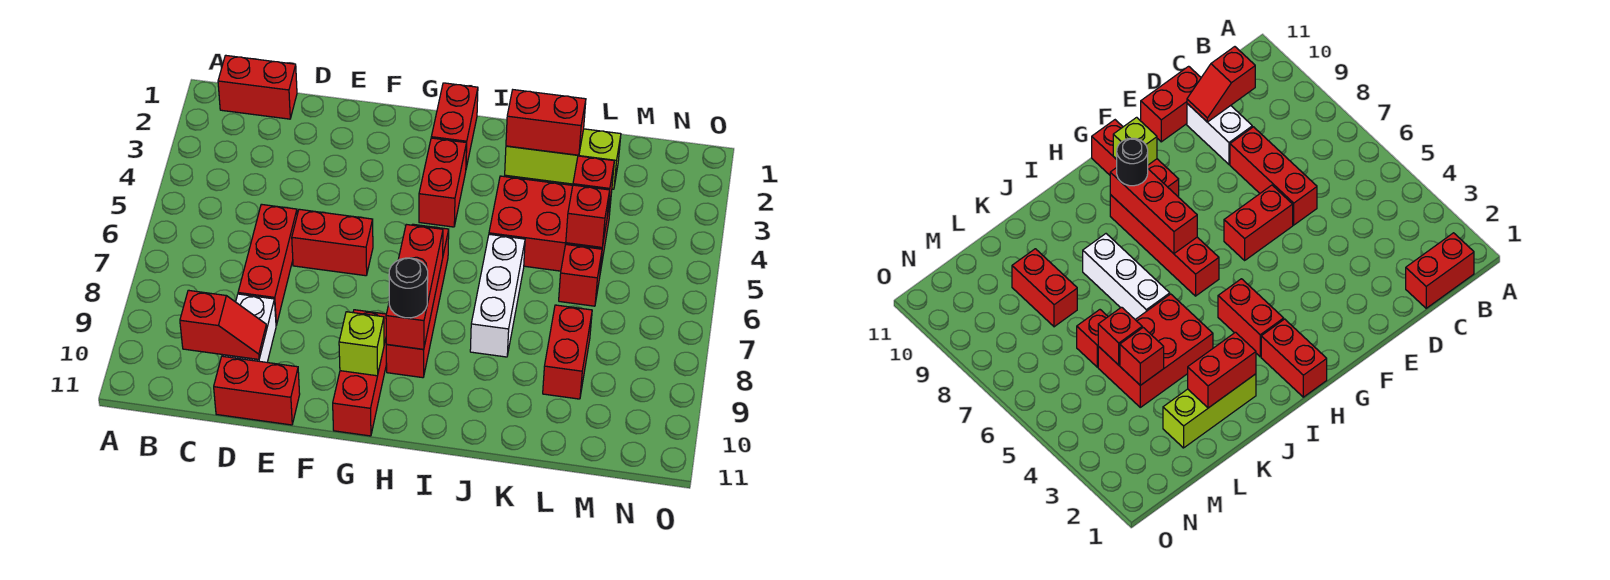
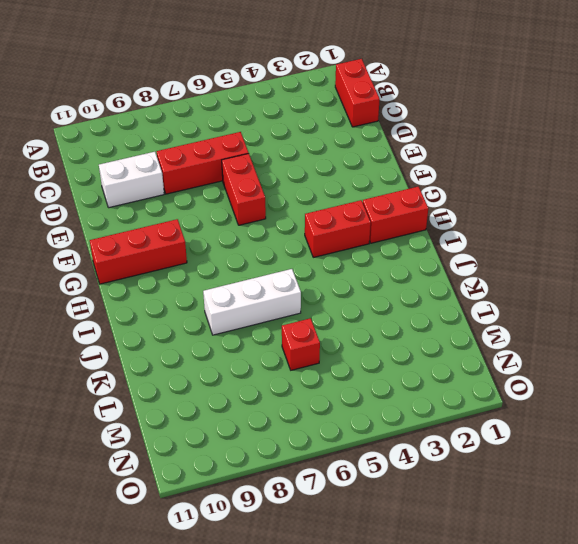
none -> red brick D11:E11 level 1
none -> red brick H6:H9 level 1
none -> lime brick J2:L2 level 1

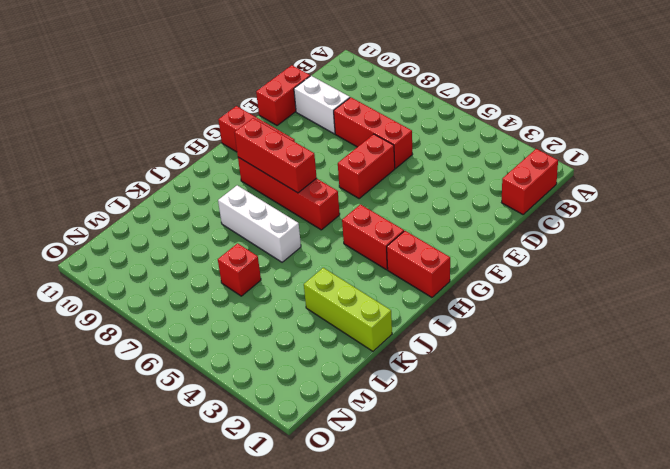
lime brick K1:K3 level 1 -> lime brick J2:L2 level 1
none -> red brick J4:L5 level 1
none -> red brick L8:L9 level 1
none -> red slope C10:D10 level 2 top C

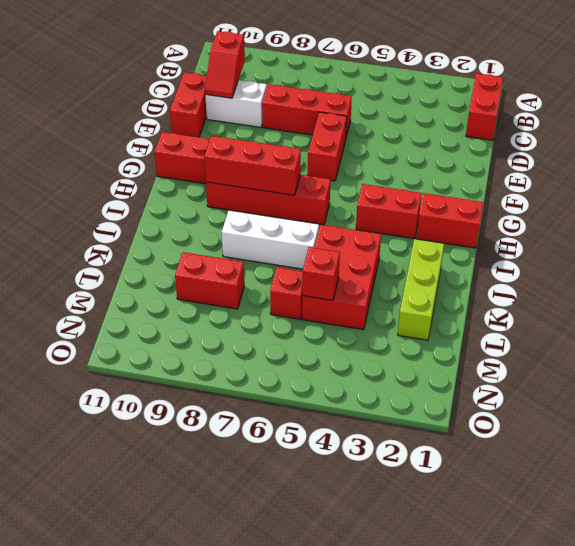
none -> lime brick G10 level 2
none -> red brick J2:K2 level 2
none -> red brick L4 level 2

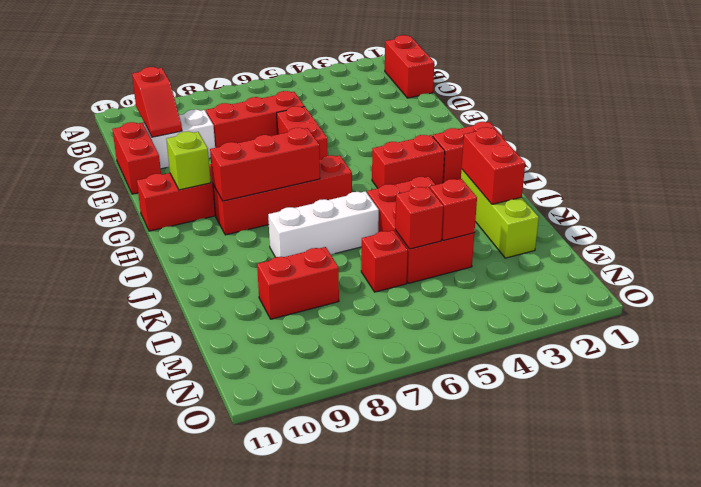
none -> black round brick H9 level 3

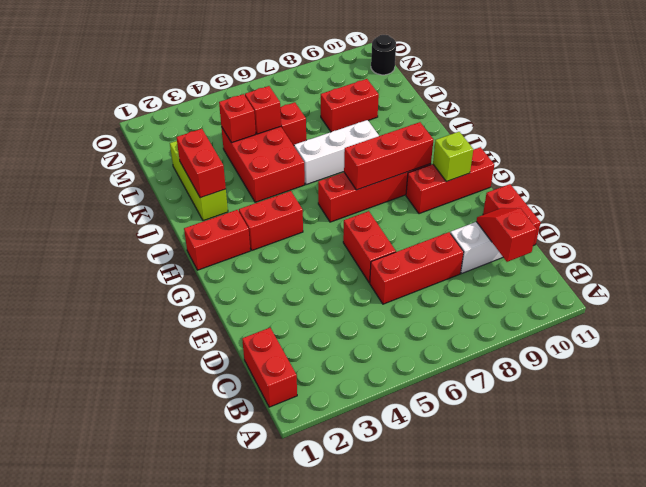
black round brick N11 level 1 -> black round brick H9 level 3

